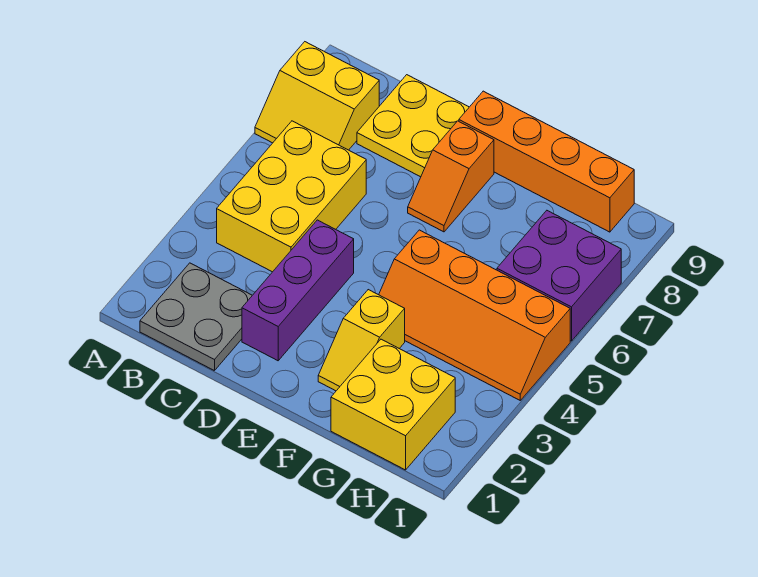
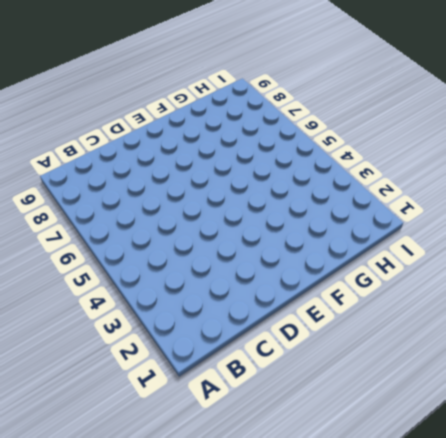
none -> yellow slope A7:B8 level 1 top 8
none -> grey plate B1:C2 level 1

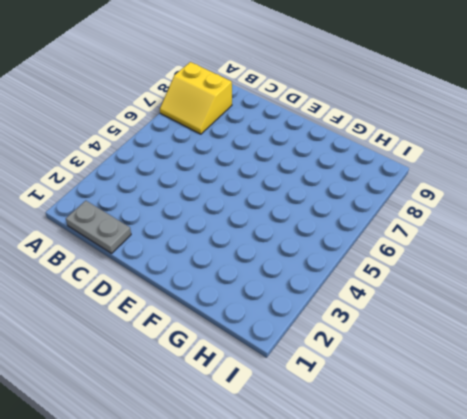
grey plate B1:C1 level 1 -> grey plate B1:C2 level 1
none -> yellow brick B4:C6 level 1
none -> yellow plate C8:D9 level 1

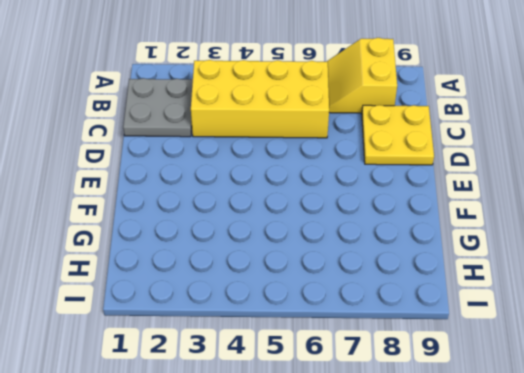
yellow brick B3:C6 level 1 -> yellow brick B4:C6 level 1
none -> purple brick D2:D4 level 1
none -> orange slope E7:E8 level 1 top 8

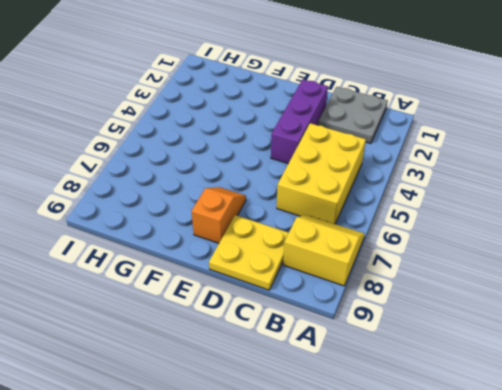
none -> orange brick E9:H9 level 1
none -> yellow slope F2:F3 level 1 top 3

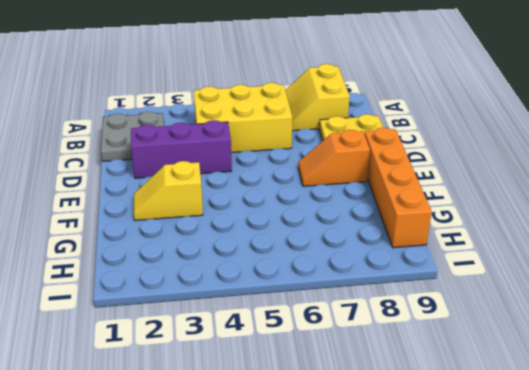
none -> orange slope F4:I5 level 1 top 5
none -> yellow brick G1:H2 level 1

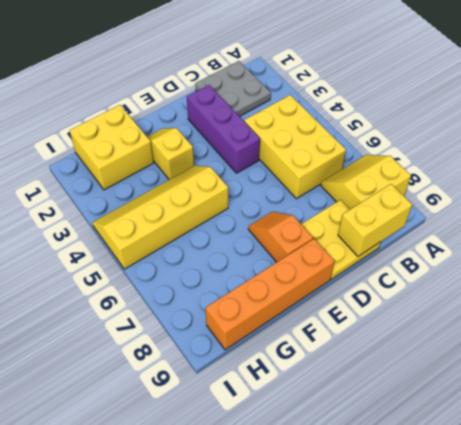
yellow brick B9:C9 level 2 -> none
yellow slope F4:I5 level 1 top 5 -> orange slope F4:I5 level 1 top 5
none -> purple brick H6:I7 level 1

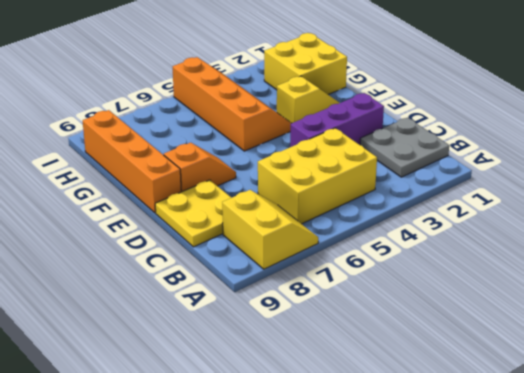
none -> purple brick H6:I7 level 1

